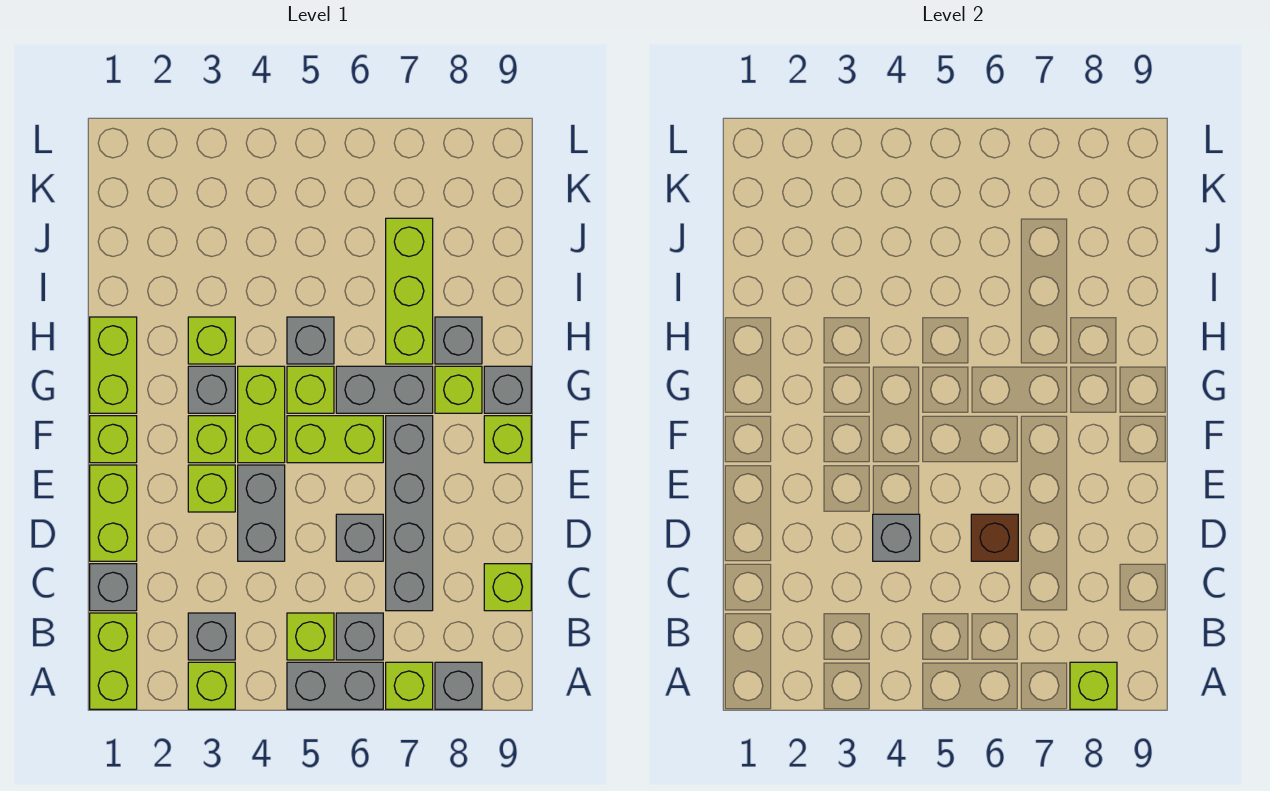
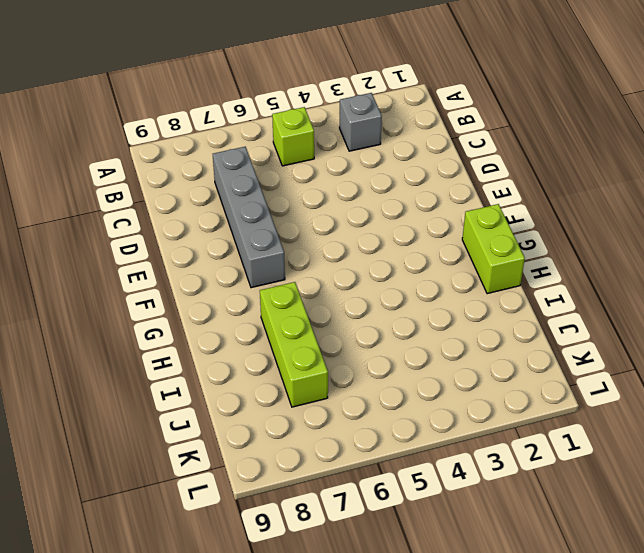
none -> lime brick A1:B1 level 1
none -> lime brick A3 level 1
none -> grey brick A5:A6 level 1
none -> lime brick A7 level 1

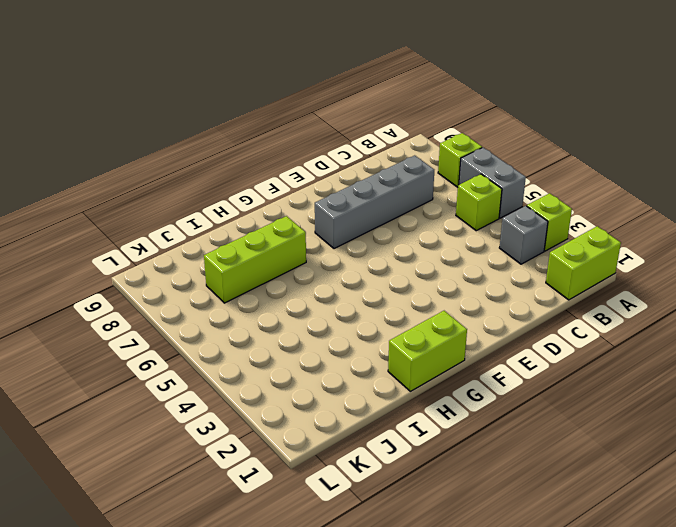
none -> grey brick A8 level 1
none -> grey brick B6 level 1
none -> grey brick C1 level 1
none -> lime brick C9 level 1

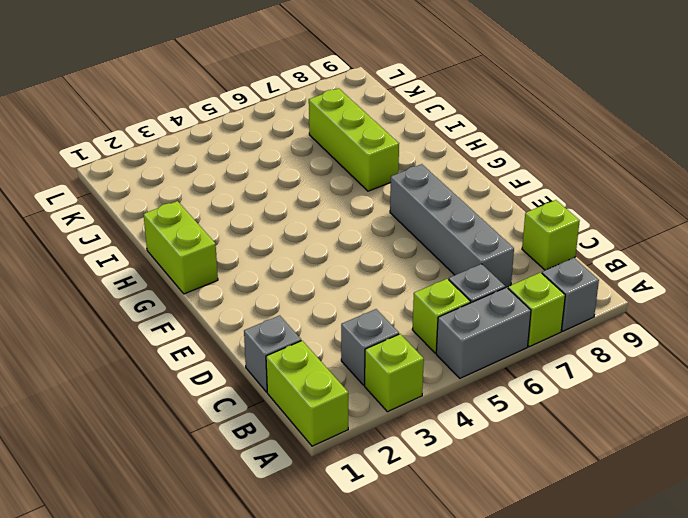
none -> lime brick D1:E1 level 1
none -> grey brick D4:E4 level 1
none -> grey brick D6 level 1
none -> lime brick E3 level 1

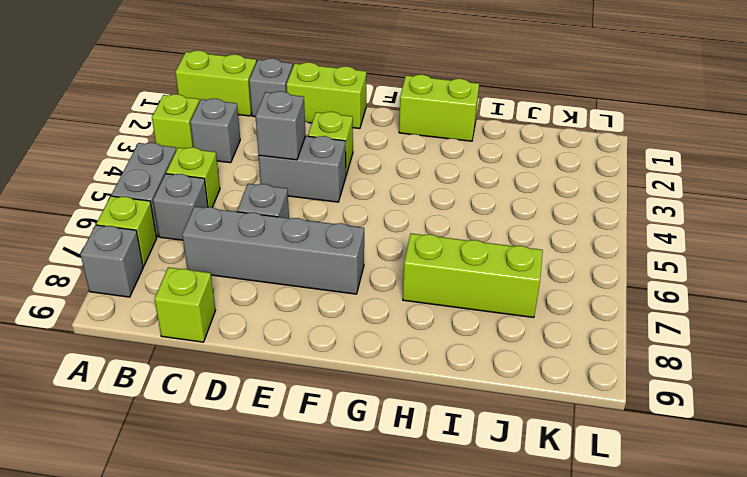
none -> lime brick F1 level 1
none -> lime brick F3 level 1
none -> lime brick F4:G4 level 1
none -> lime brick F5:F6 level 1

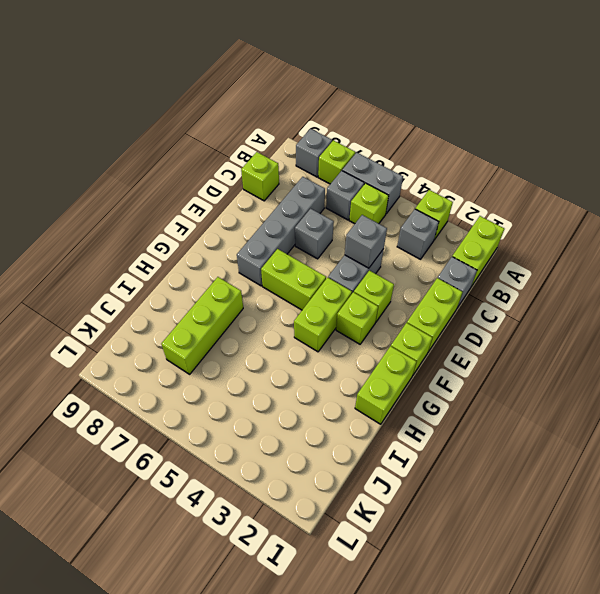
none -> lime brick F9 level 1
none -> grey brick G3 level 1
none -> lime brick G5 level 1
none -> grey brick G6:G7 level 1

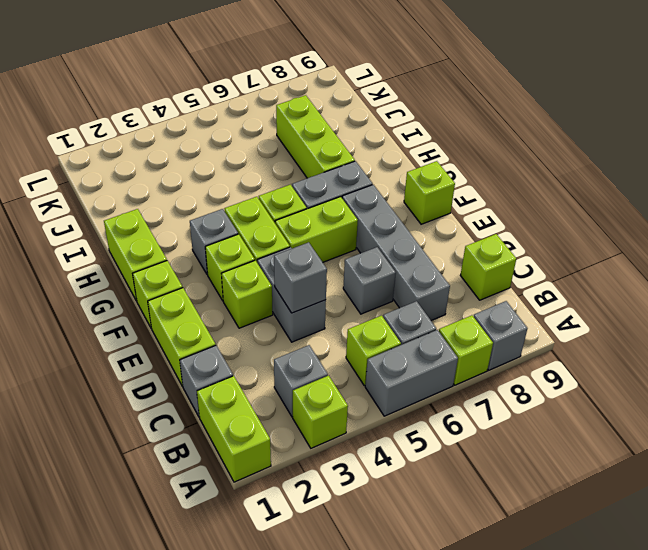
none -> lime brick G8 level 1
none -> grey brick G9 level 1
none -> lime brick H3 level 1
none -> grey brick H5 level 1

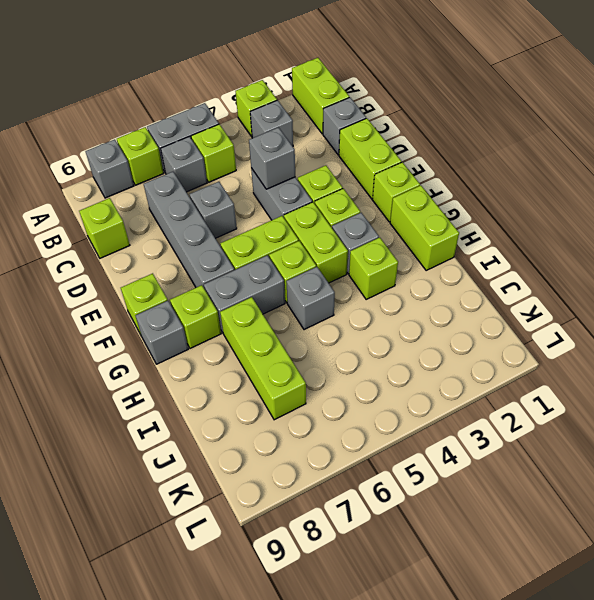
none -> grey brick H8 level 1
none -> lime brick A8 level 2
none -> brown brick D6 level 2

